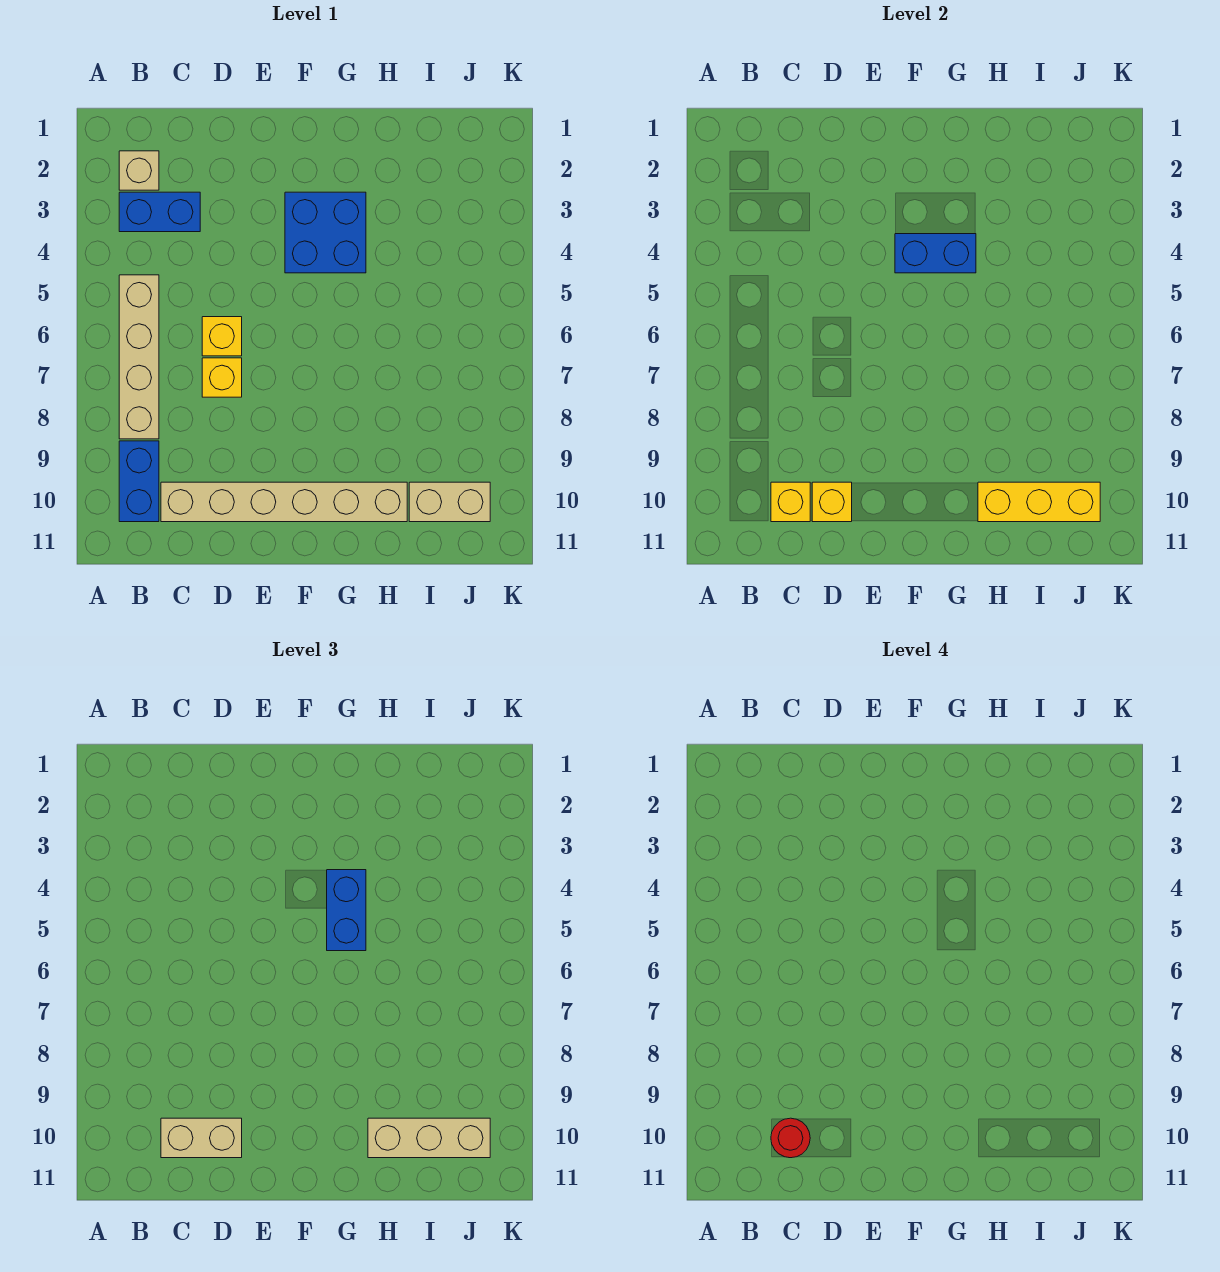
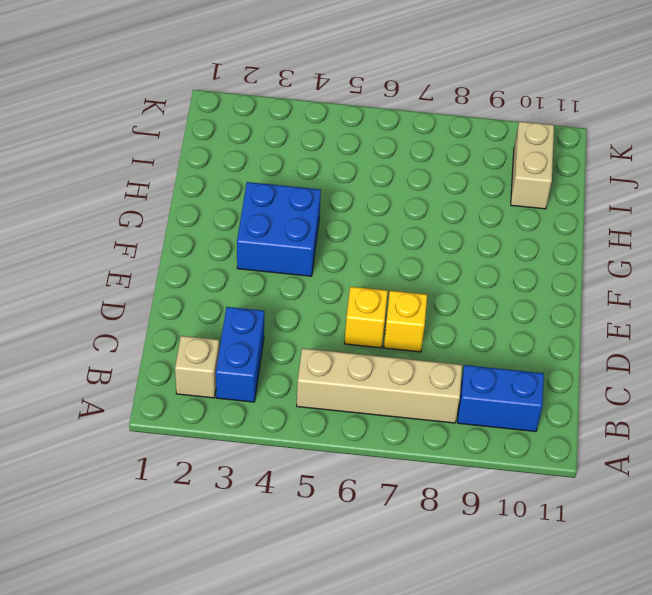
none -> tan brick C10:H10 level 1
none -> yellow brick C10 level 2
none -> yellow brick D10 level 2

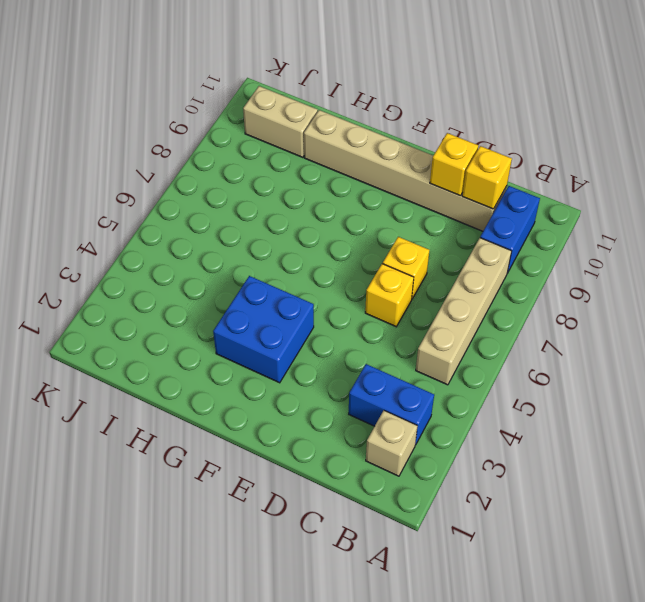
none -> blue brick F4:G4 level 2
none -> yellow brick H10:J10 level 2
none -> tan brick C10:D10 level 3

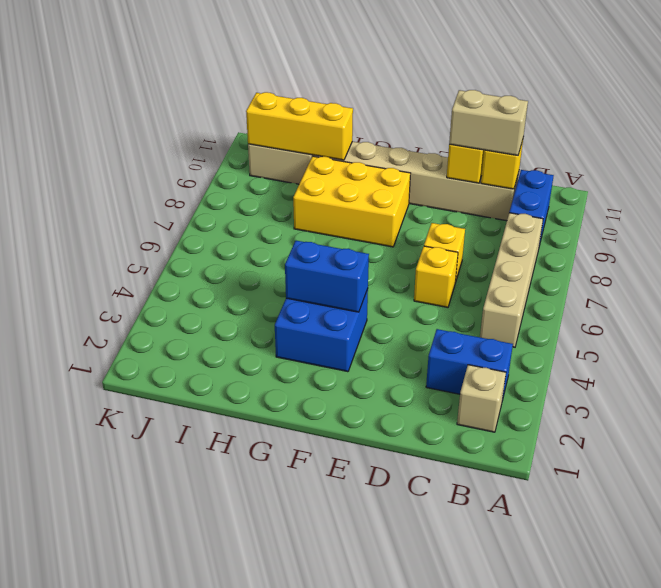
yellow brick F8:H9 level 1 -> none
none -> blue brick G4:G5 level 3
none -> tan brick H10:J10 level 3
none -> red round brick C10 level 4

